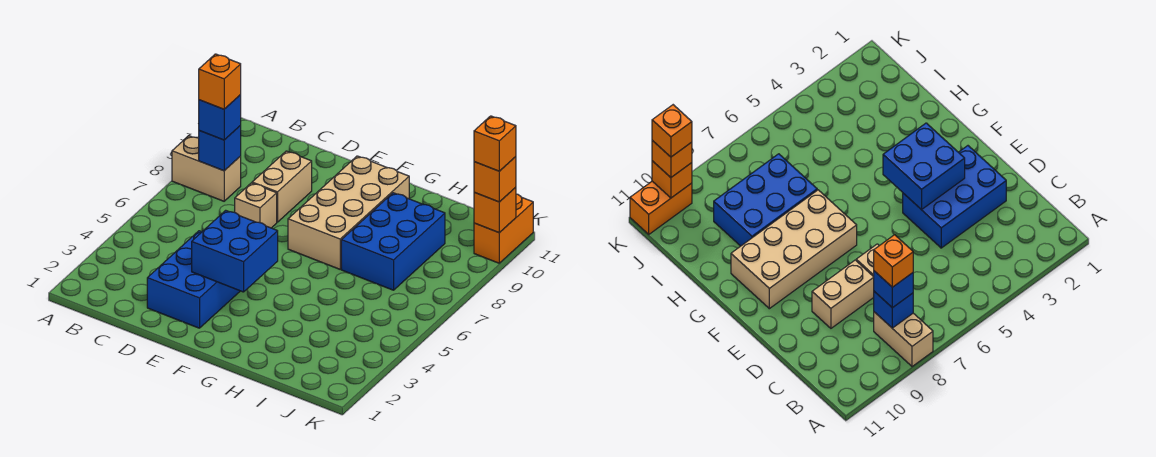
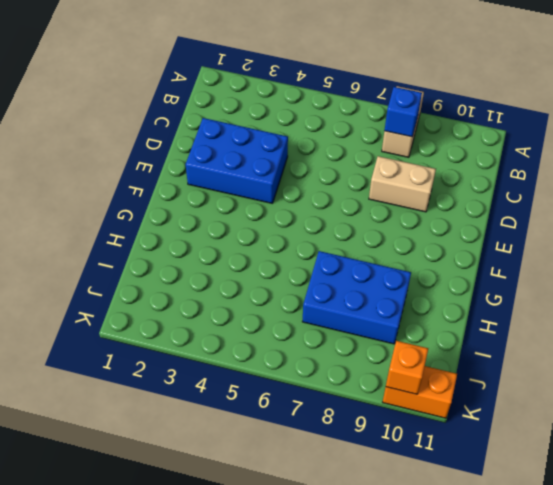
none -> tan brick D7 level 1
none -> tan brick F7:G10 level 1
none -> blue brick E3:F4 level 2

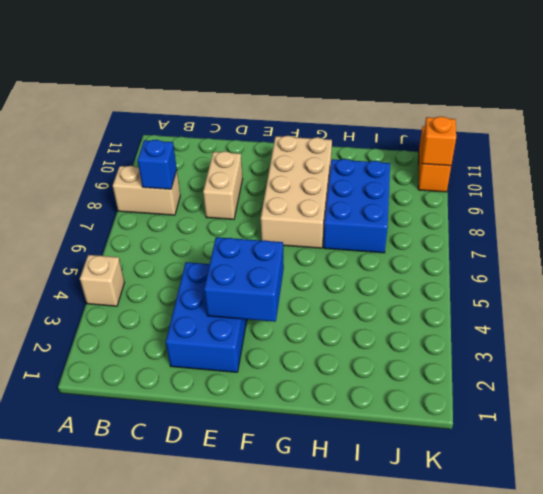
tan brick A4 level 1 -> tan brick D7 level 1
none -> blue brick B8 level 3
none -> orange brick K10 level 3
none -> orange brick B8 level 4

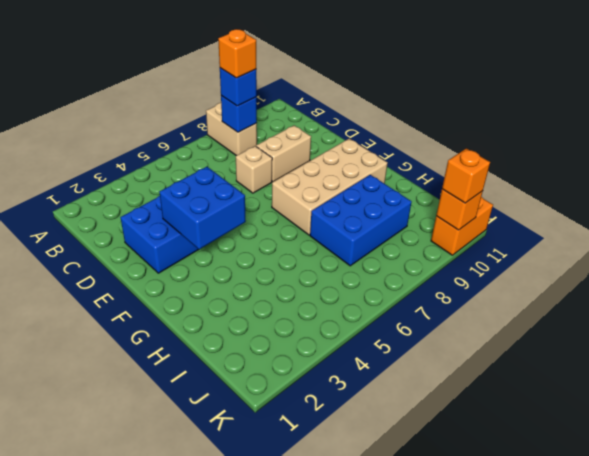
none -> orange brick K10 level 4

